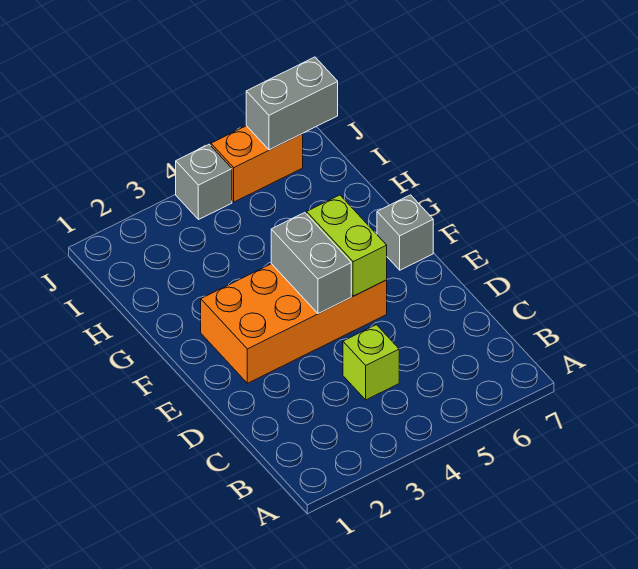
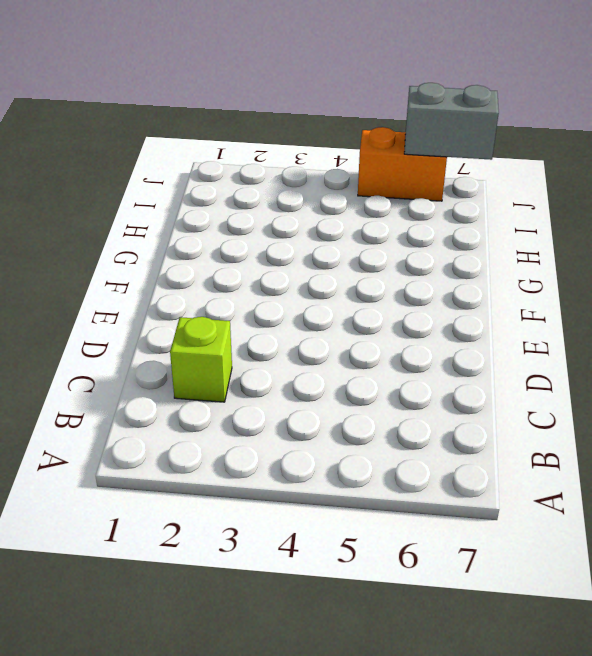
lime brick C2 level 1 -> lime brick C4 level 1
none -> orange brick E2:F5 level 1
none -> grey brick F7 level 1

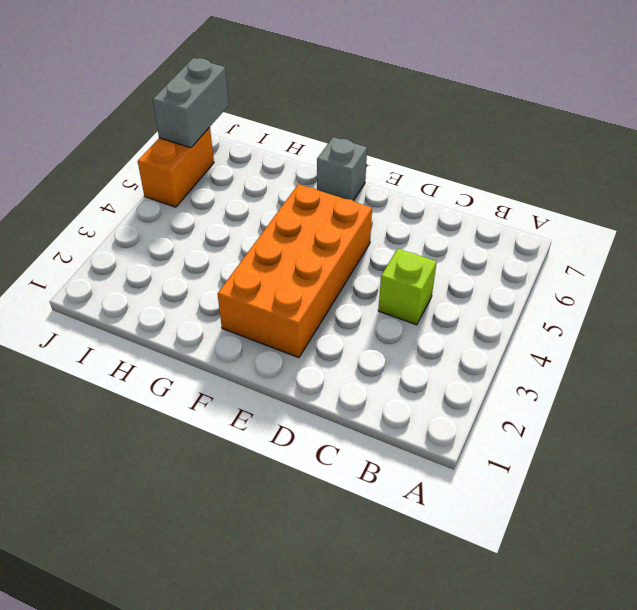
none -> grey brick J4 level 1
none -> grey brick E4:F4 level 2

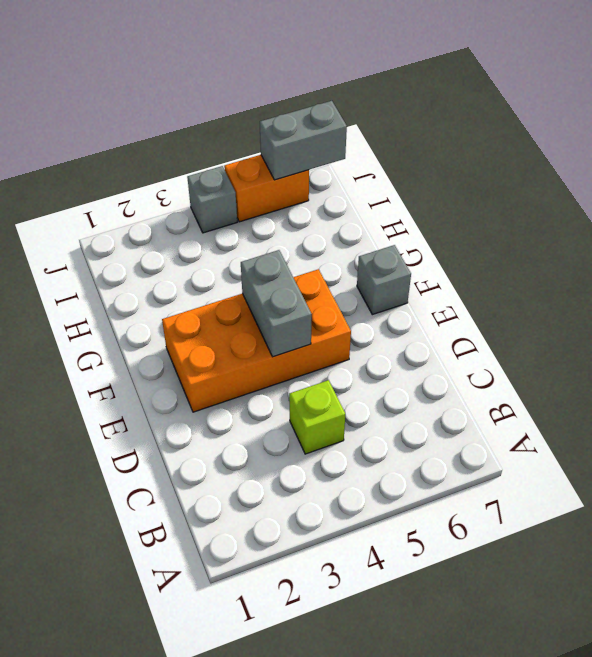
none -> lime brick E5:F5 level 2

